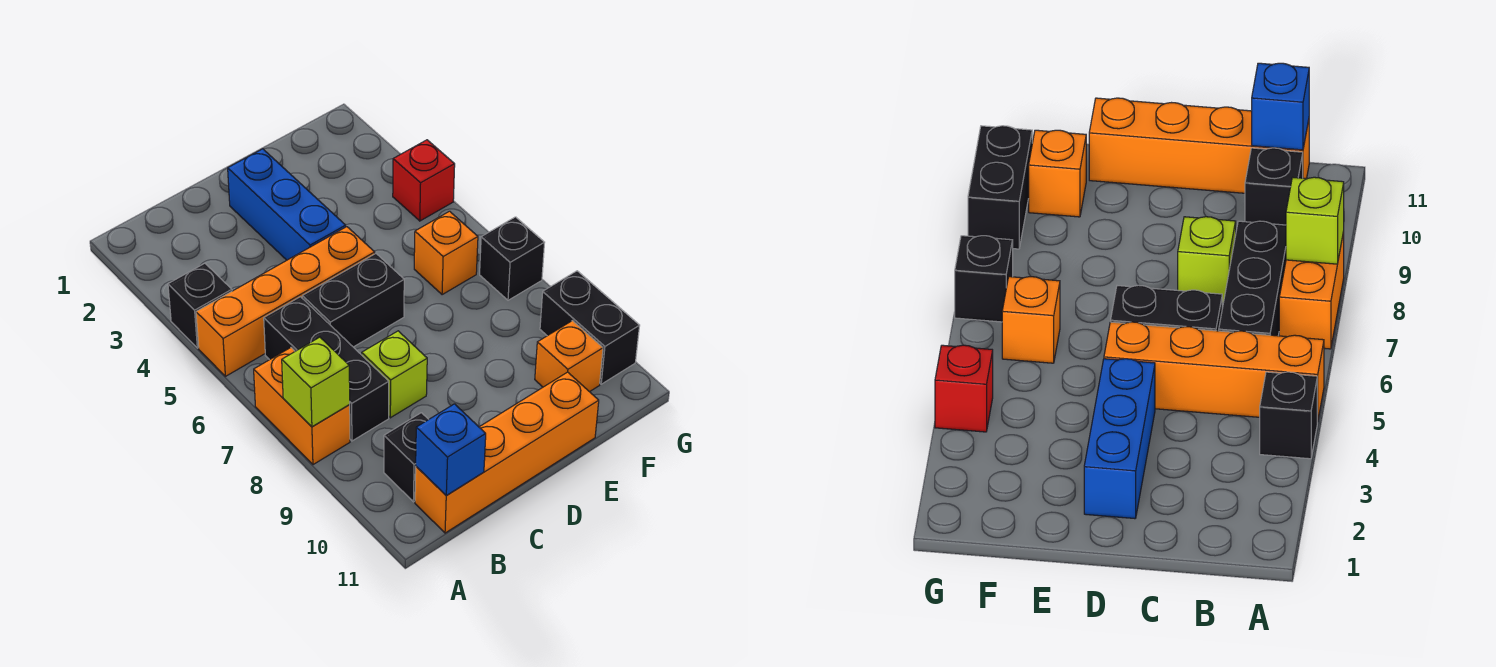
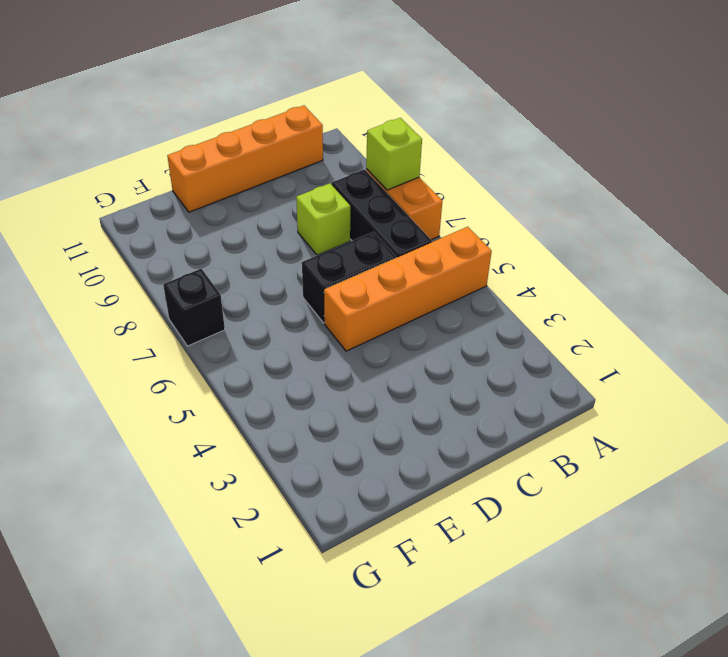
none -> black brick A4 level 1
none -> black brick B10 level 1
none -> blue brick D2:D4 level 1

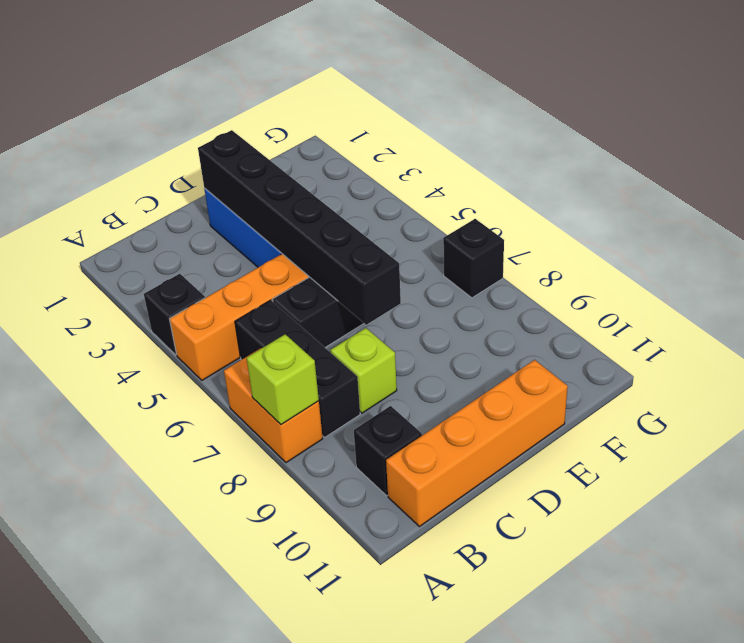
black brick D2:D7 level 2 -> none
none -> orange brick F6 level 1
none -> orange brick F10 level 1
none -> red brick G4 level 1

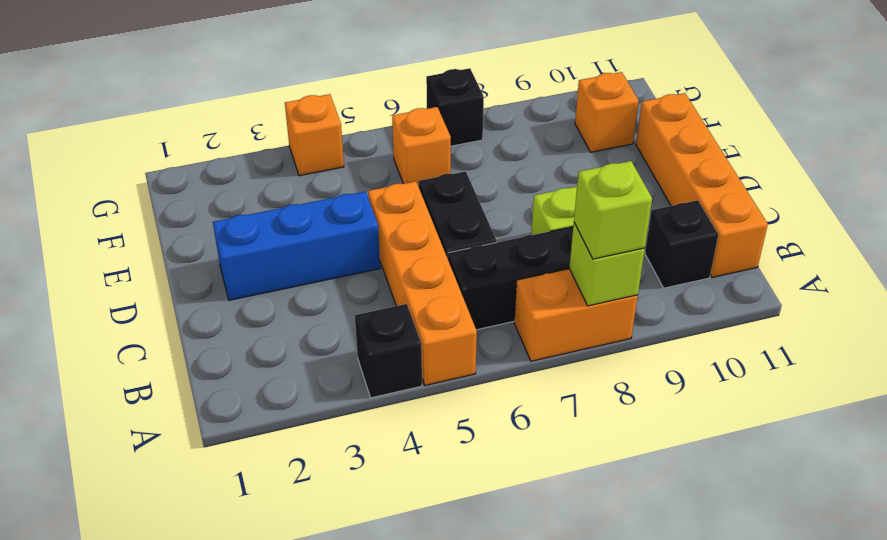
lime brick A8 level 3 -> none
orange brick G4 level 1 -> red brick G4 level 1
none -> black brick G9:G10 level 1
none -> blue brick B11 level 2

